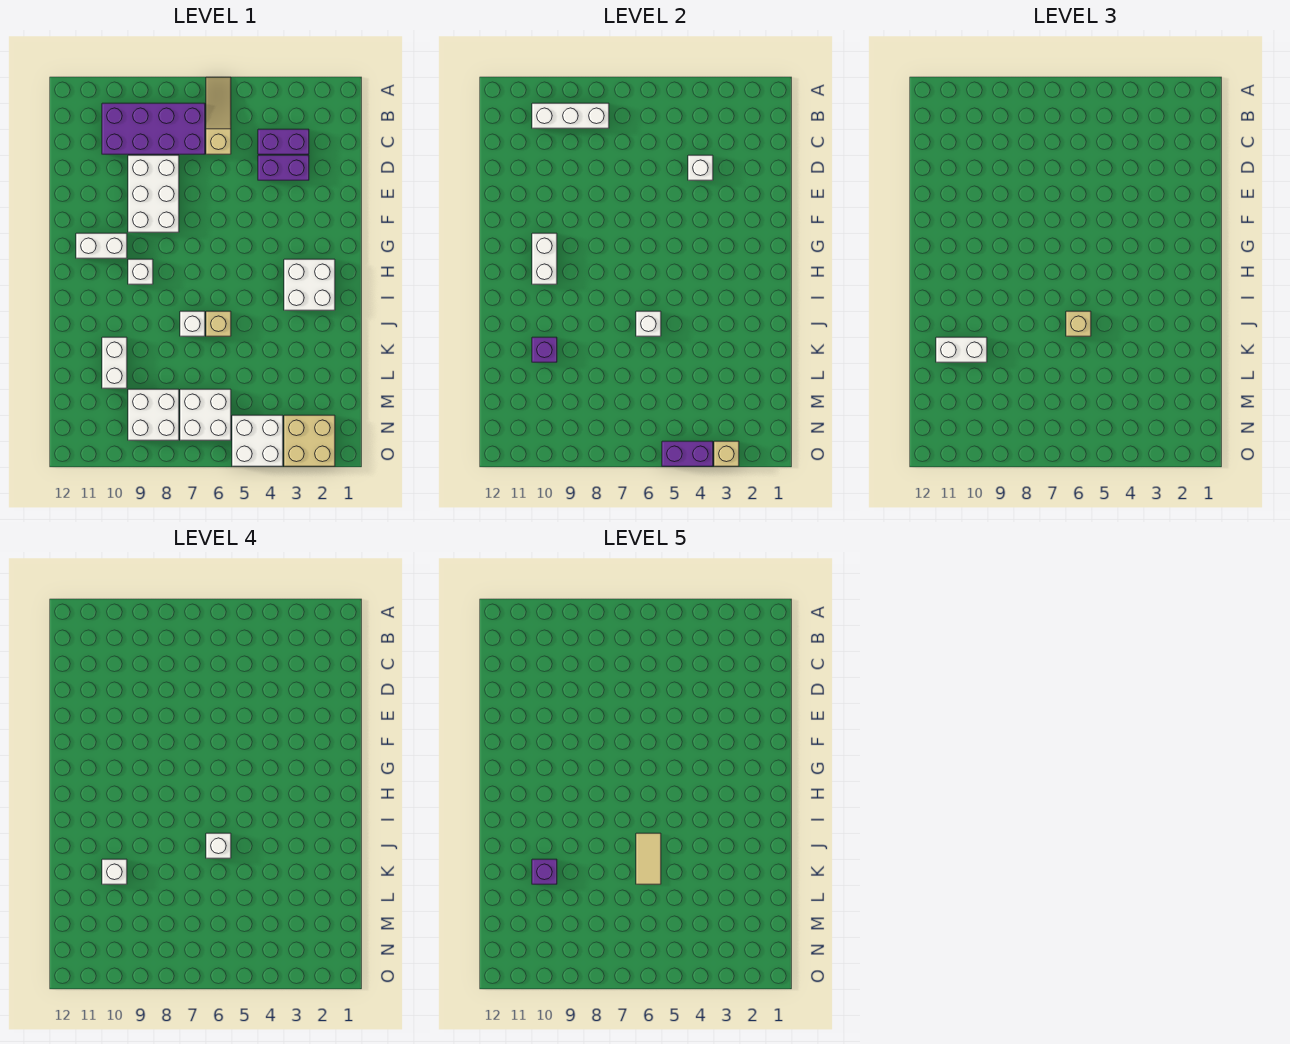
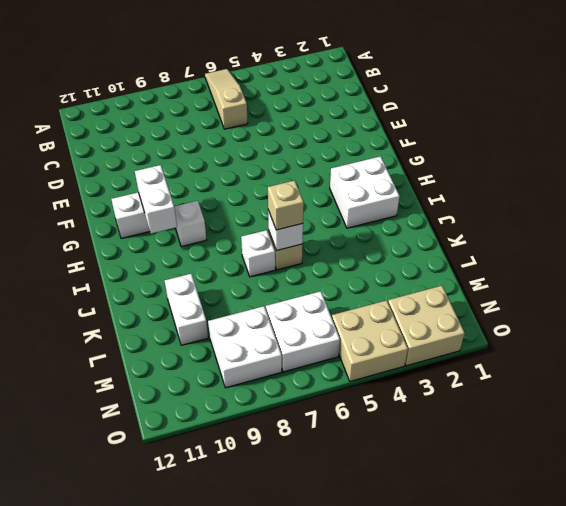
tan brick N4:O5 level 1 -> white brick N4:O5 level 1
none -> purple brick B7:C10 level 1
none -> purple brick C3:C4 level 1
none -> purple brick D3:D4 level 1

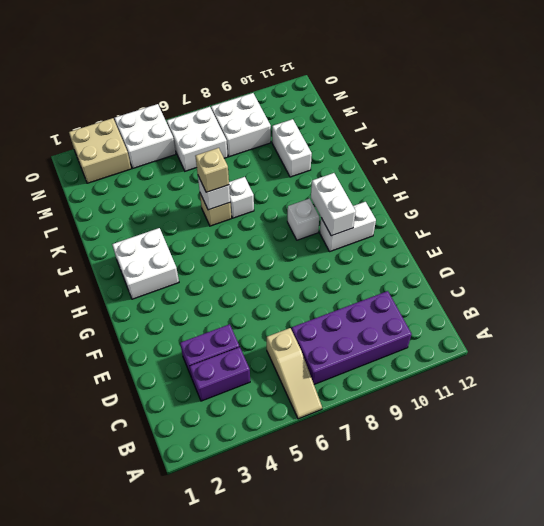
none -> white brick D8:F9 level 1
none -> white brick B8:B10 level 2
none -> white brick D4 level 2

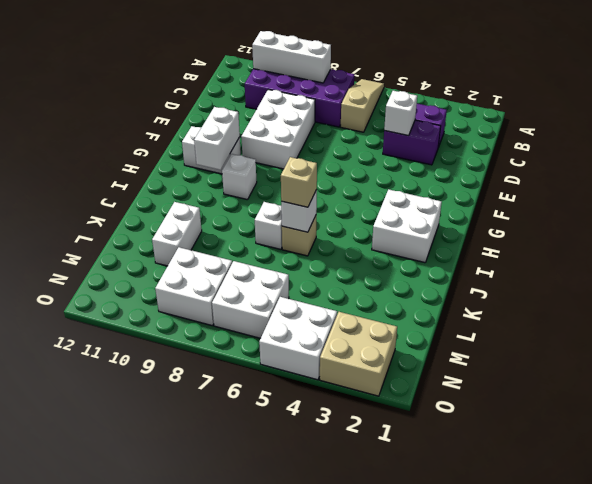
none -> purple brick K10 level 2
none -> tan brick O3 level 2
none -> purple brick O4:O5 level 2

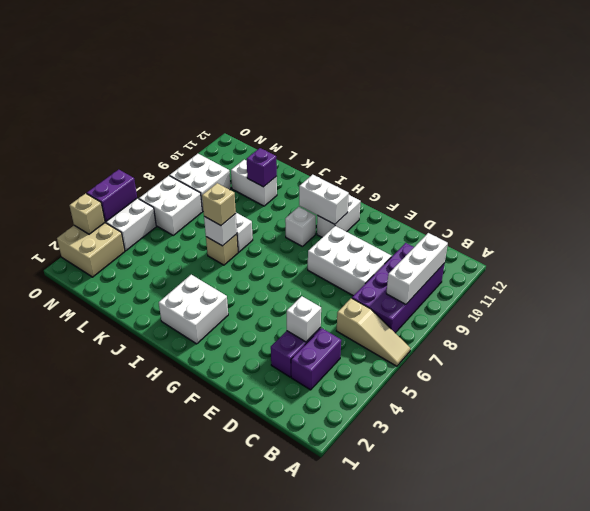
none -> white brick K10:K11 level 3
none -> white brick J6 level 4
none -> white brick K10 level 4

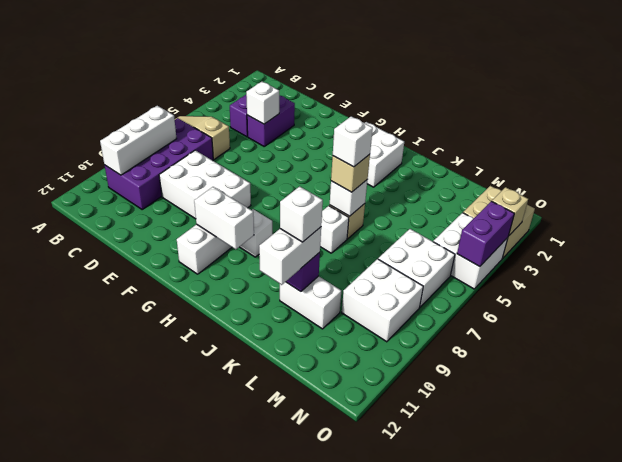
none -> tan tile J6:K6 level 5
none -> purple brick K10 level 5

